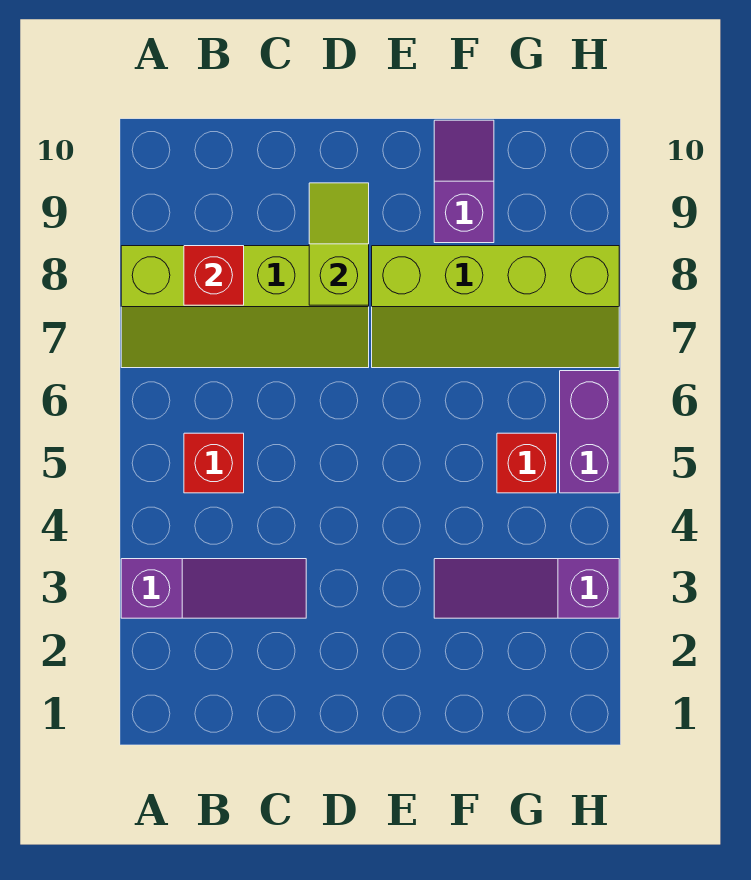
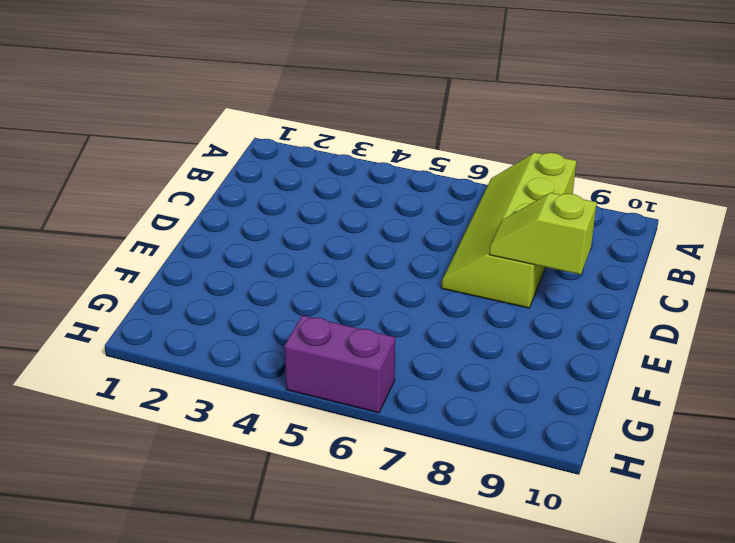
lime slope D8:D9 level 2 top 9 -> lime slope D8:D9 level 2 top 8
none -> purple slope A3:C3 level 1 top A
none -> red brick B5 level 1

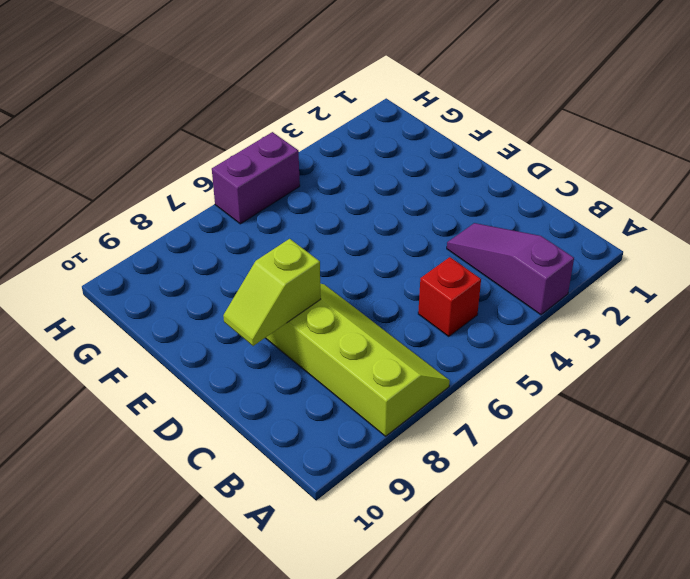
none -> lime slope E7:H8 level 1 top 8
none -> purple slope F3:H3 level 1 top H

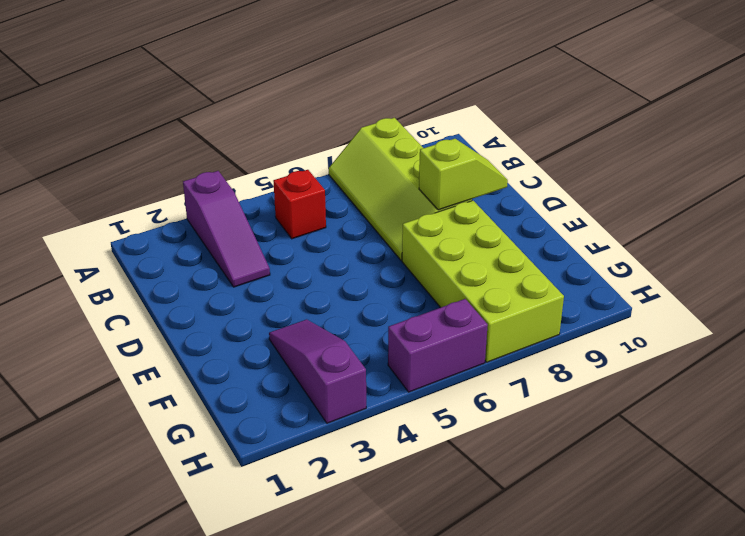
lime brick E7:H8 level 1 -> lime slope E7:H8 level 1 top 8
none -> purple slope F9:F10 level 1 top 9
none -> red brick G5 level 1

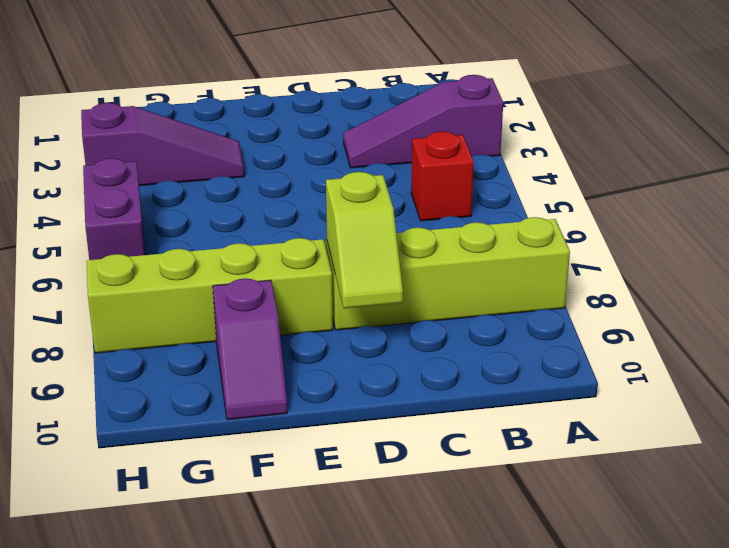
none -> red brick G5 level 1
none -> red brick B8 level 2

